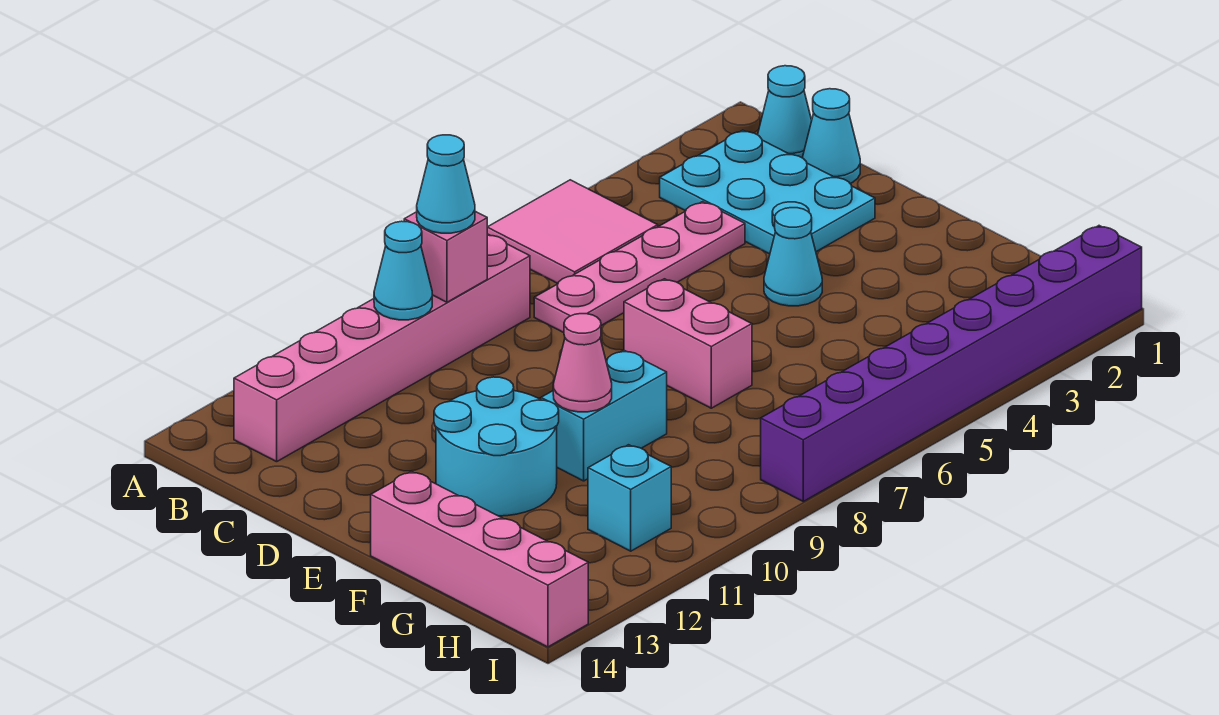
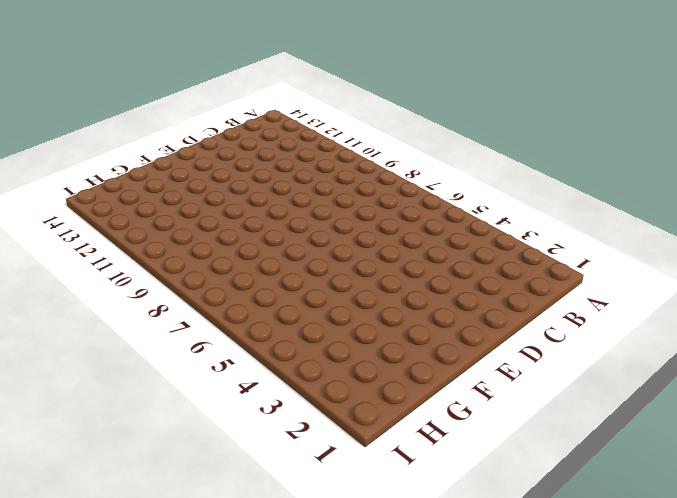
none -> pink tile A5:B6 level 1
none -> cyan cone B1 level 1
none -> cyan plate B2:D3 level 1

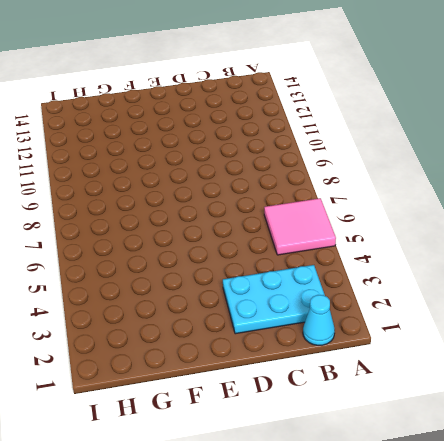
none -> pink brick B8:B13 level 1
none -> cyan cone C1 level 1
none -> pink plate C4:C7 level 1

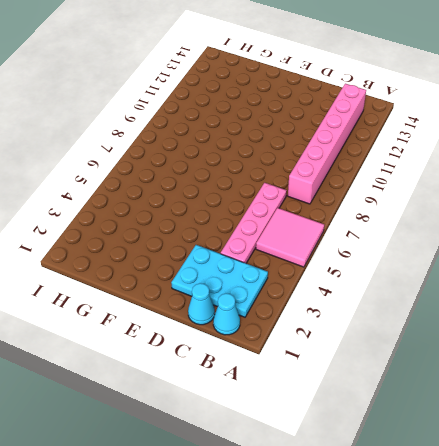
none -> cyan cone E4 level 1
none -> pink brick E7:F7 level 1
none -> cyan round brick E11:F12 level 1

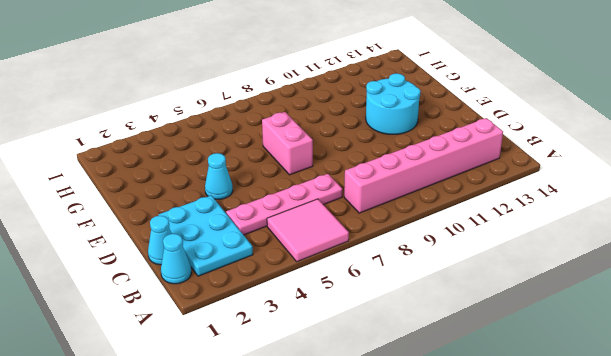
none -> cyan brick F9:F10 level 1
none -> pink brick F14:I14 level 1
none -> cyan brick H11 level 1

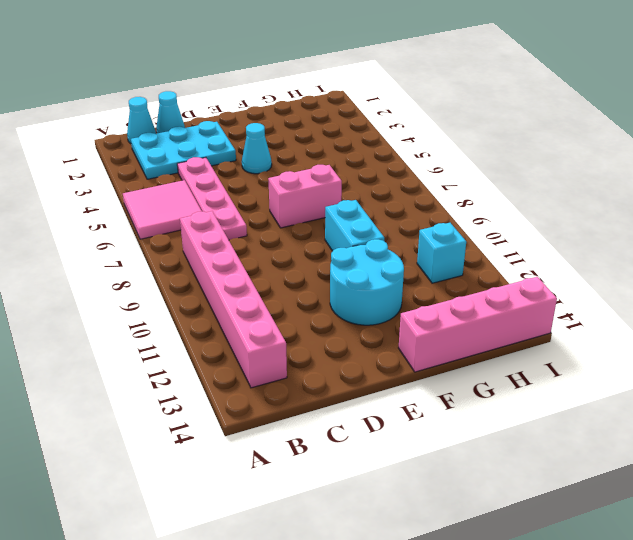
none -> purple brick I1:I8 level 1
none -> pink brick B9 level 2
none -> cyan cone B10 level 2

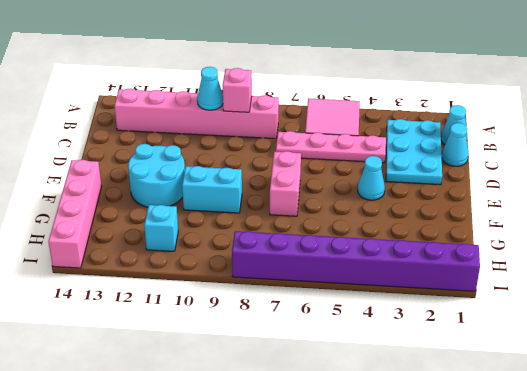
none -> pink cone F10 level 2
none -> cyan cone B9 level 3

